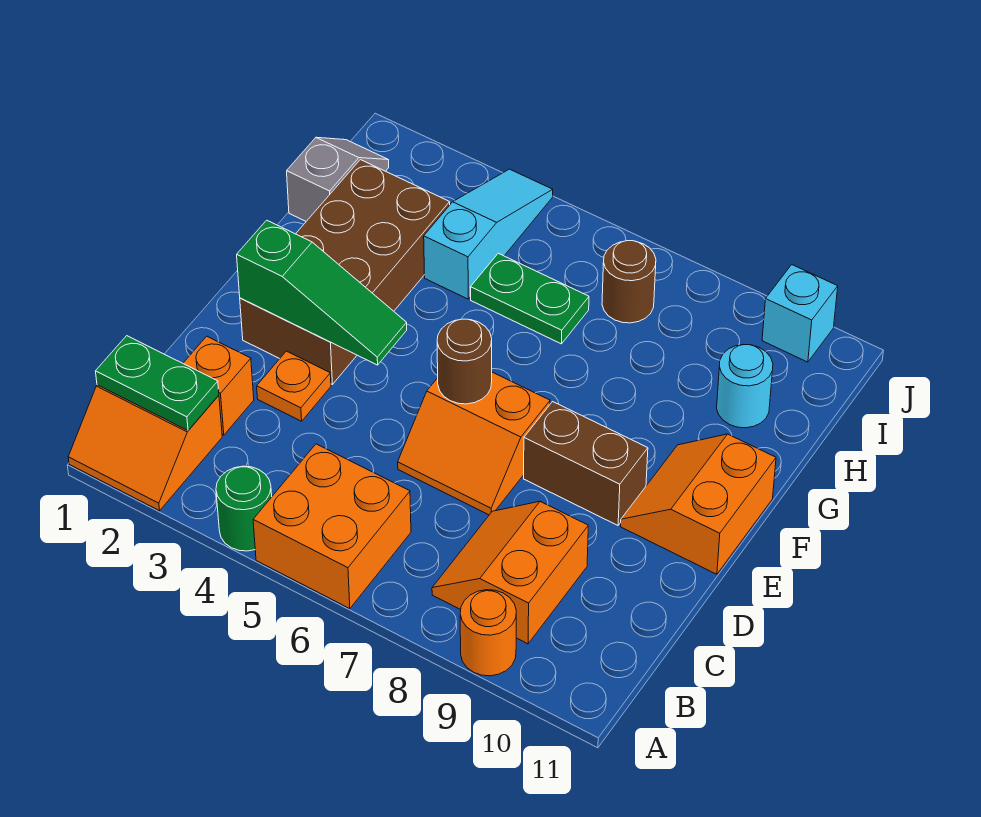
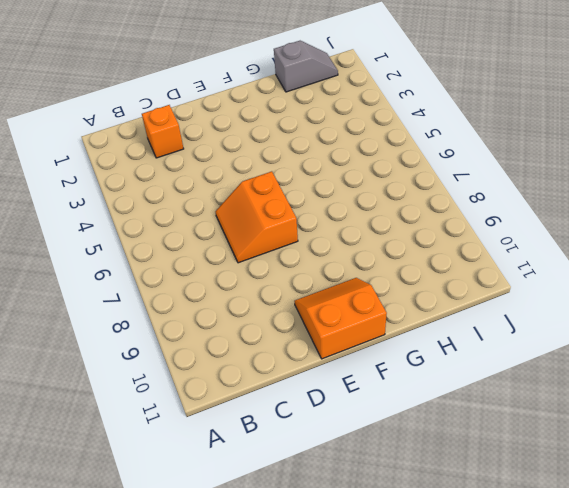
none -> orange slope A1:B2 level 1 top B
none -> green round brick A4 level 1
none -> orange brick A5:B6 level 1

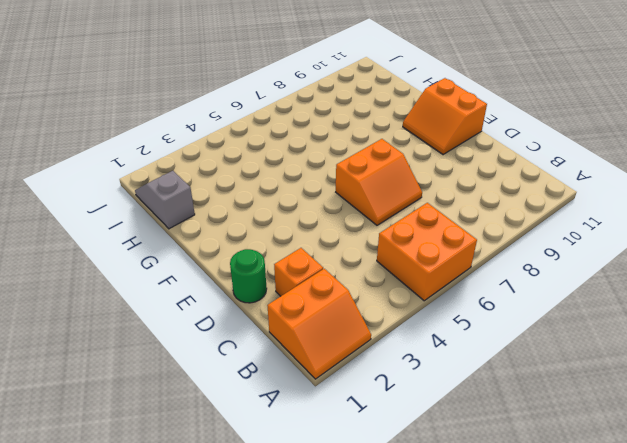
green round brick D1 level 1 -> green round brick A4 level 1
none -> orange round brick A9 level 1
none -> orange slope B8:C9 level 1 top 9
none -> orange plate D3 level 1

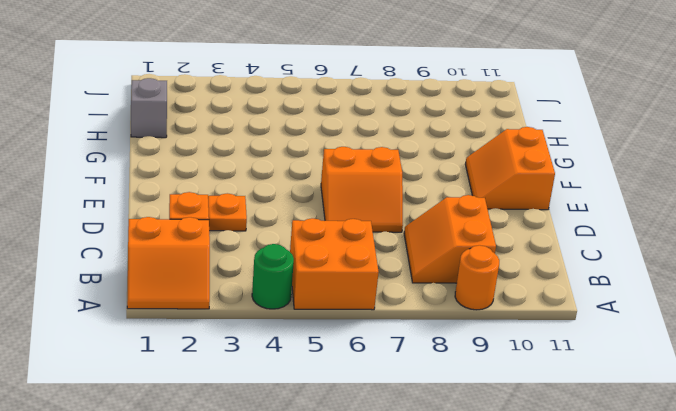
none -> brown brick E2:H3 level 1
none -> brown brick E8:E9 level 1
none -> cyan slope H4:J4 level 1 top H

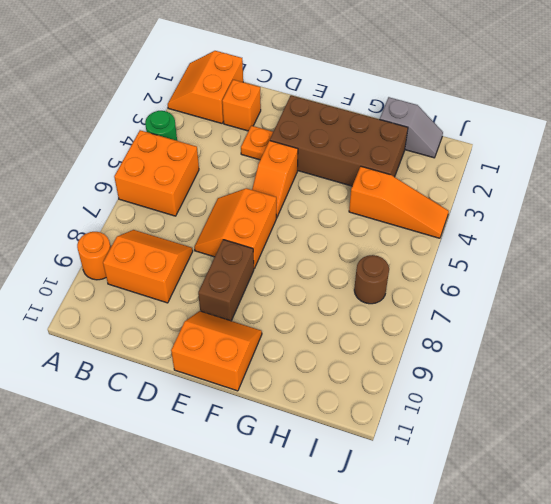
orange slope E4:E5 level 1 top 4 -> none
orange slope H4:J4 level 1 top H -> cyan slope H4:J4 level 1 top H
none -> green plate H5:H6 level 1
none -> cyan round brick H10 level 1
none -> cyan brick J10 level 1

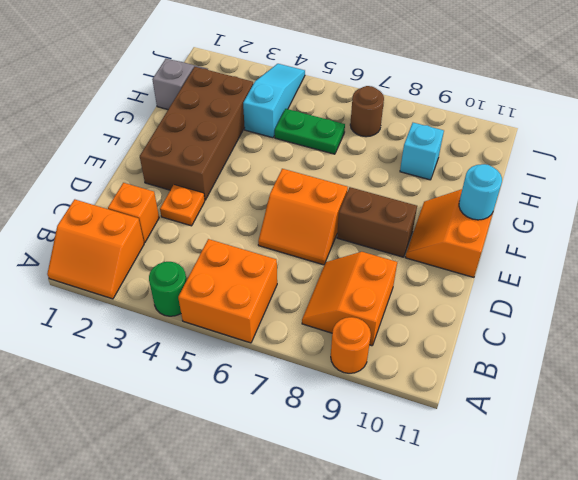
cyan round brick F11 level 2 -> cyan round brick H10 level 1
cyan brick H9 level 1 -> cyan brick J10 level 1
none -> green plate B1:B2 level 2
none -> green slope E2:E4 level 2 top 2
none -> brown round brick E6 level 2

